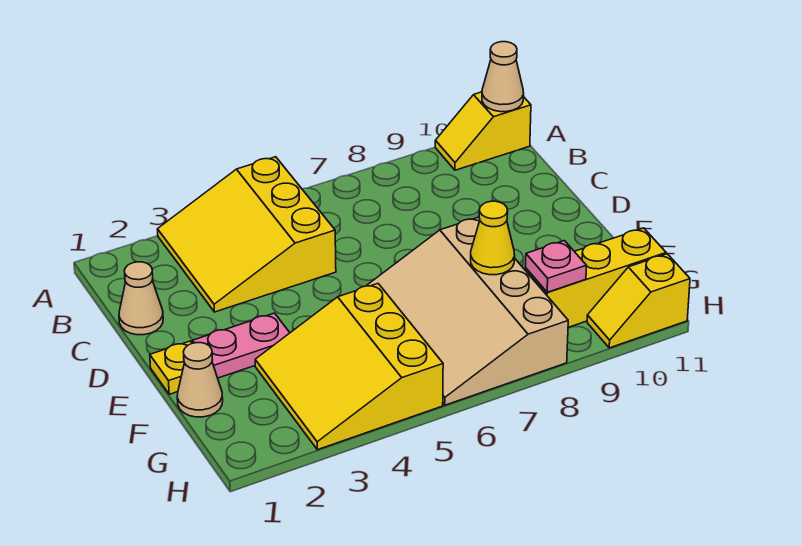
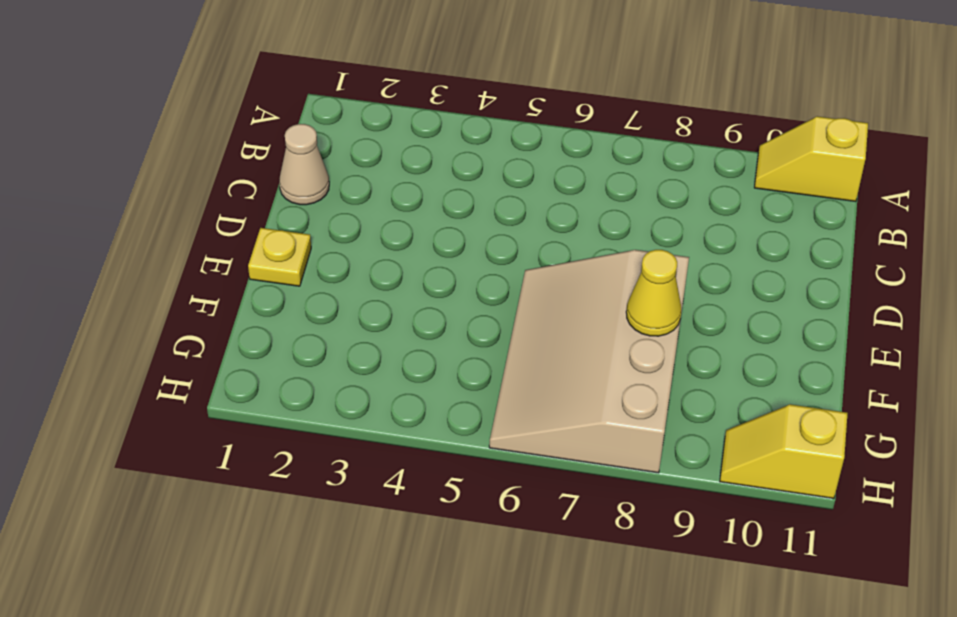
none -> yellow slope A3:C5 level 1 top 5
none -> pink plate E2:E3 level 1
none -> tan cone F1 level 1

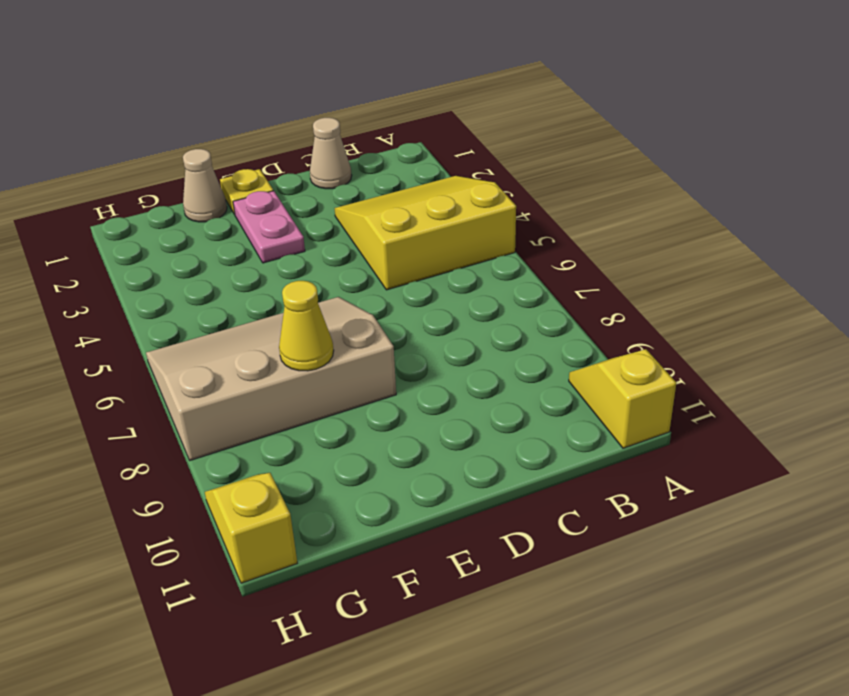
none -> yellow slope F3:H5 level 1 top 5
none -> yellow brick G9:G11 level 1
none -> tan cone A11 level 2

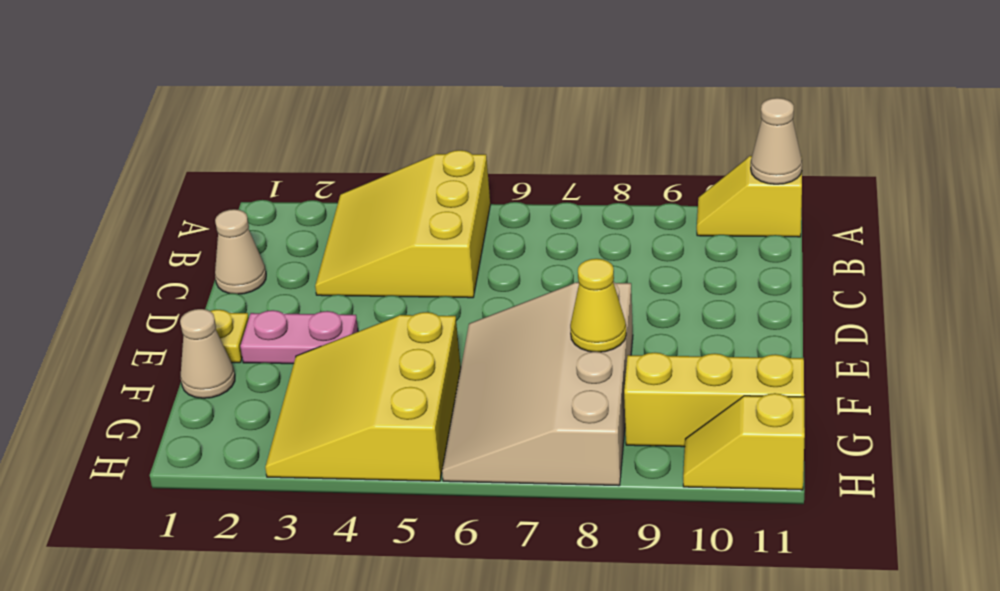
none -> pink plate G9 level 2

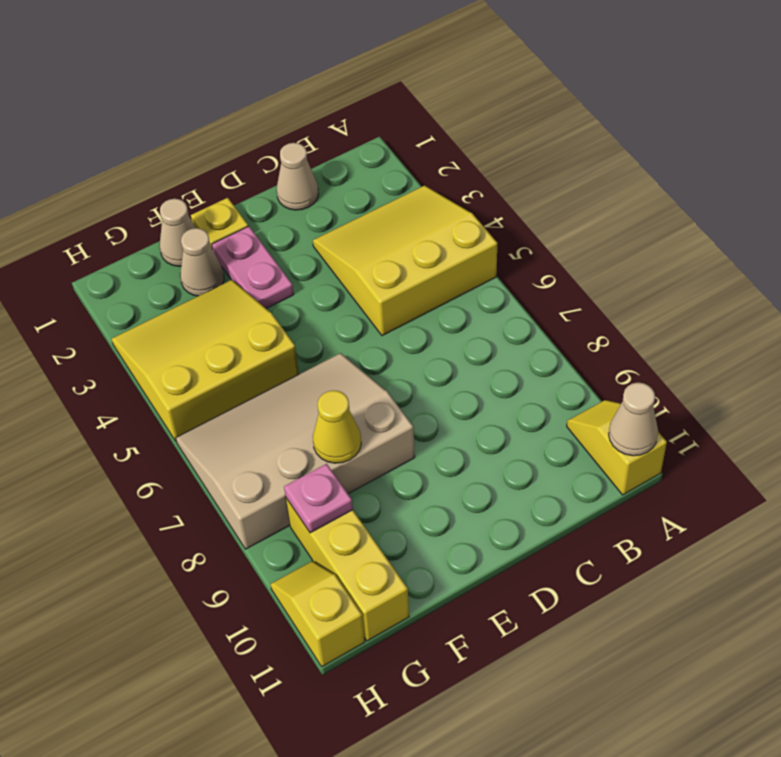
tan cone F2 level 1 -> none

